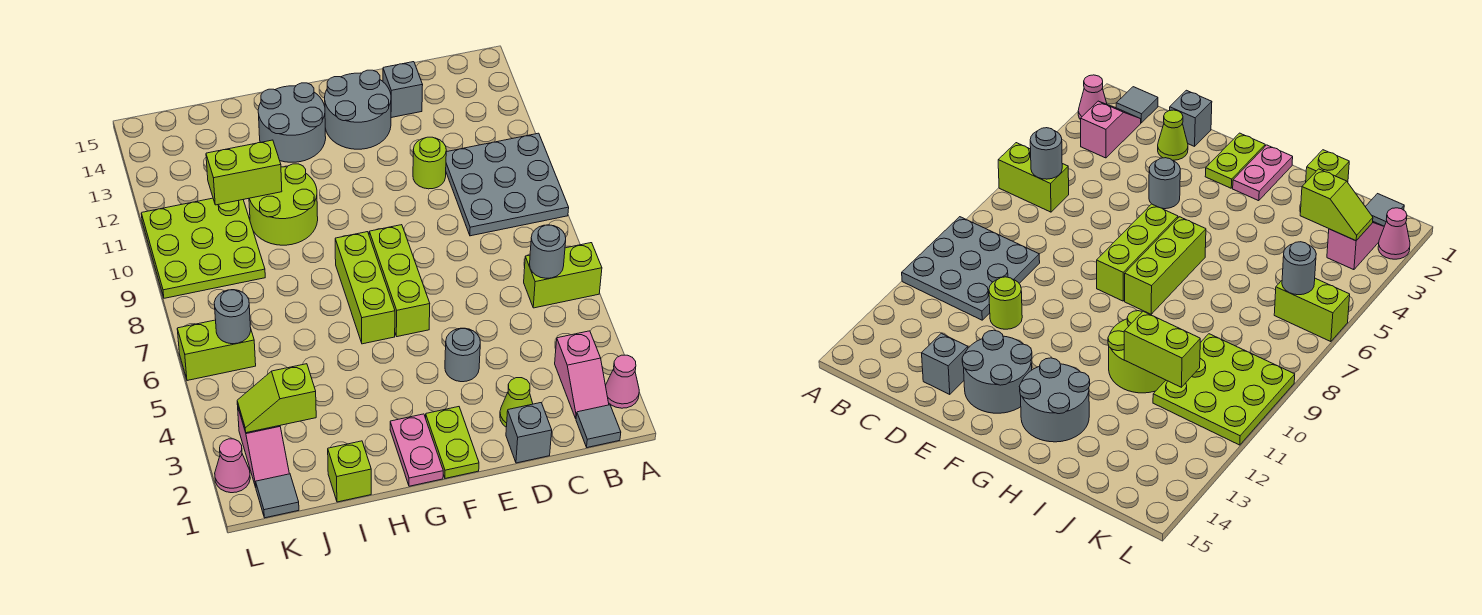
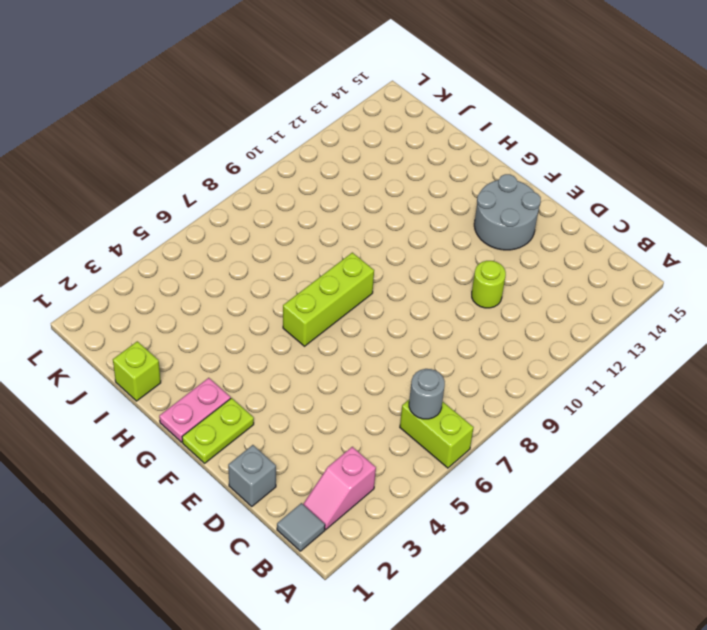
none -> pink cone A2 level 1
none -> grey plate A9:C11 level 1
none -> lime cone D2 level 1

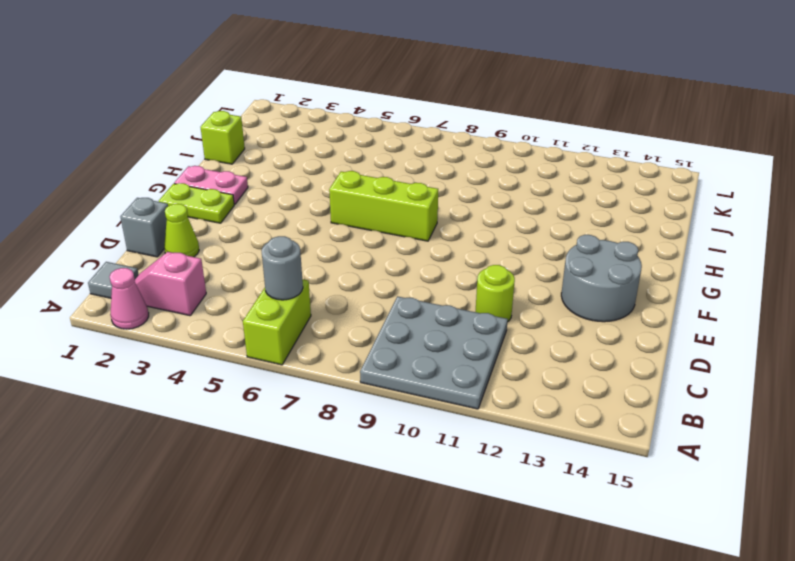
none -> grey brick D14 level 1
none -> grey round brick E4 level 1
none -> lime brick F6:F8 level 1

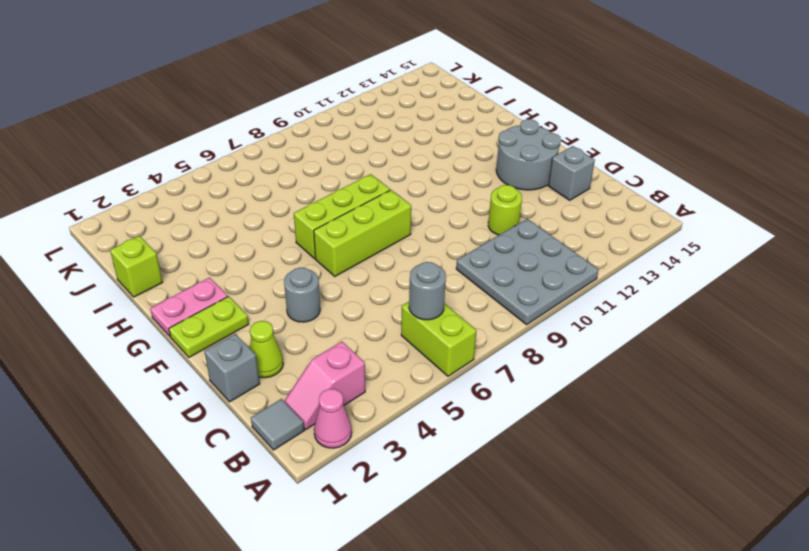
none -> grey round brick G13:H14 level 1
none -> lime round brick H10:I11 level 1
none -> lime plate J9:L11 level 1

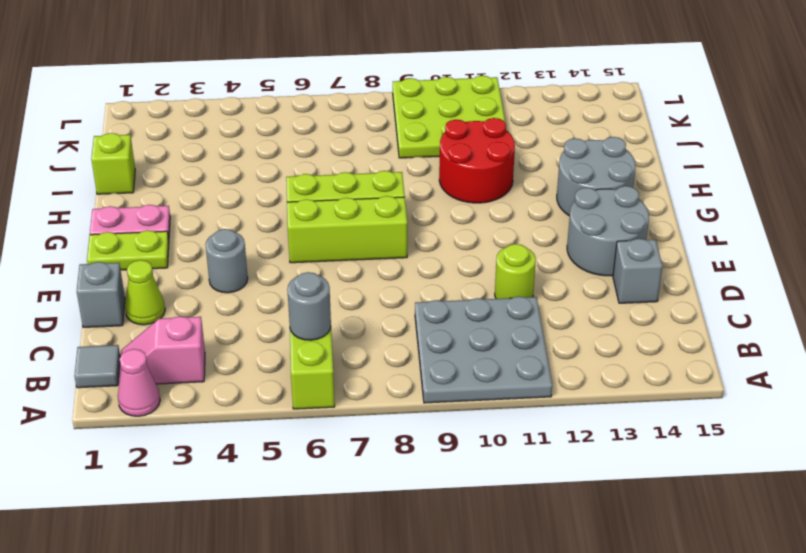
red round brick H10:I11 level 1 -> lime round brick H10:I11 level 1
none -> grey tile K1 level 1
none -> pink slope K2:K3 level 1 top 3
none -> lime brick K6:L6 level 1

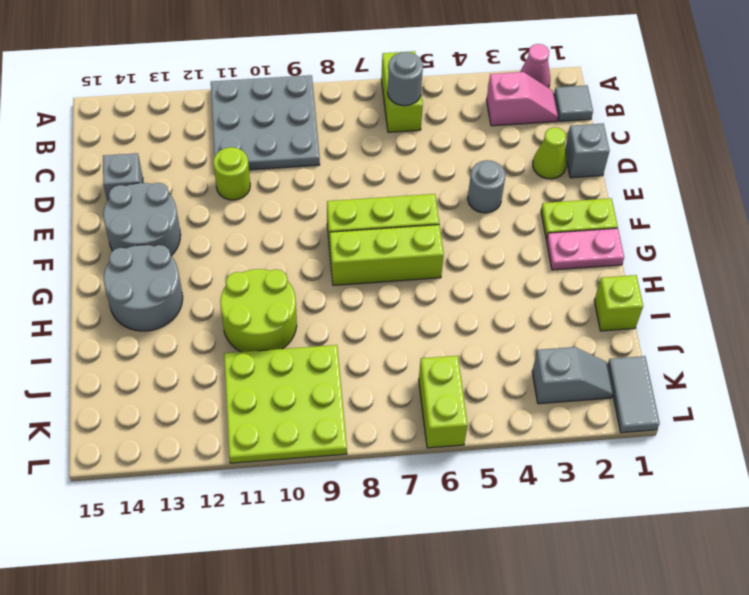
grey tile K1:L1 level 1 -> grey tile K1 level 1
grey slope K2:K3 level 1 top 3 -> pink slope K2:K3 level 1 top 3
none -> pink cone L2 level 1
none -> lime brick I11:J11 level 2
none -> lime slope J3:K3 level 2 top J

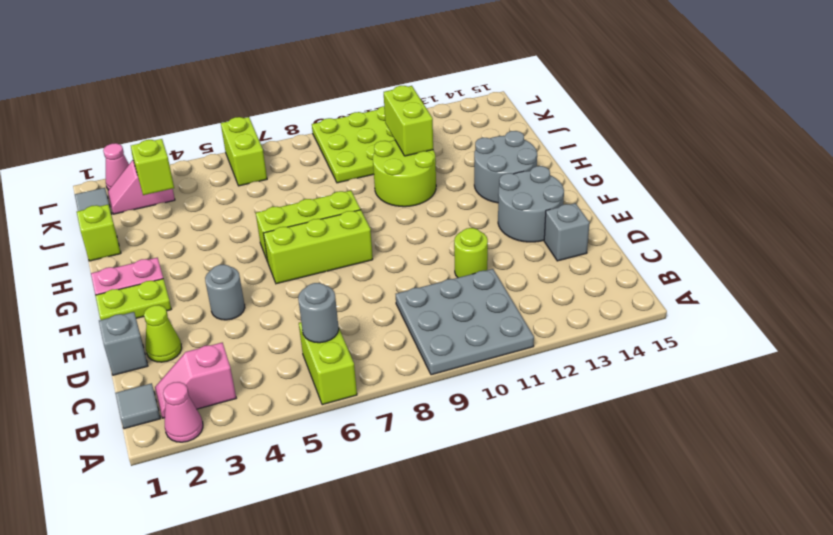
none -> grey round brick K6 level 2

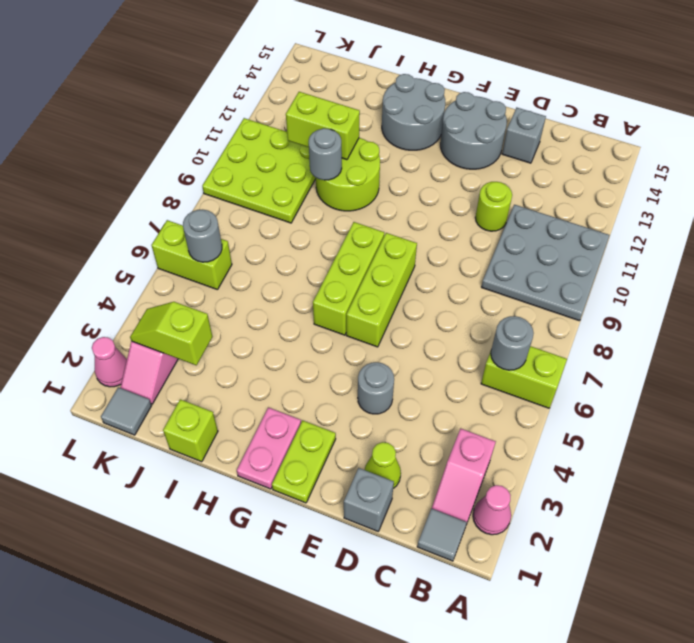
grey round brick I10 level 2 -> none

